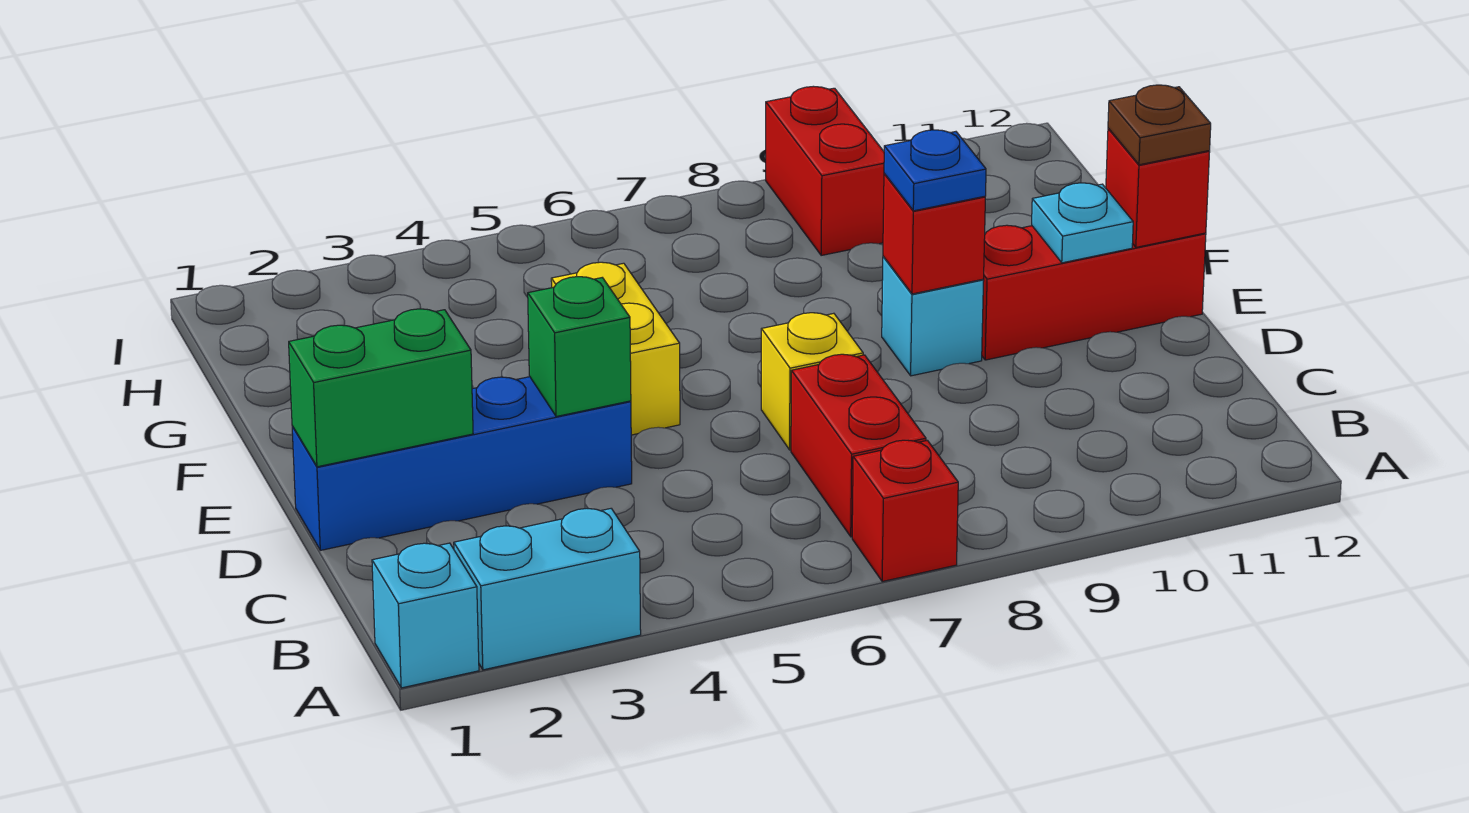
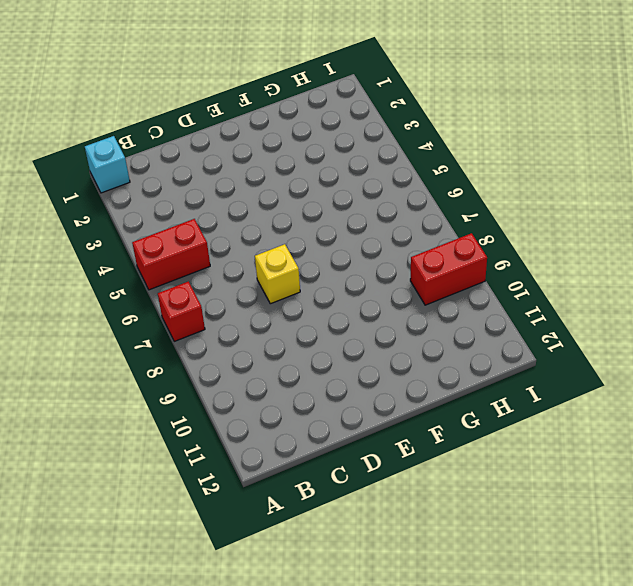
red brick A5:B5 level 1 -> red brick B7:C7 level 1
none -> cyan brick A2:A3 level 1
none -> blue brick D1:D4 level 1
none -> yellow brick E5:F5 level 1

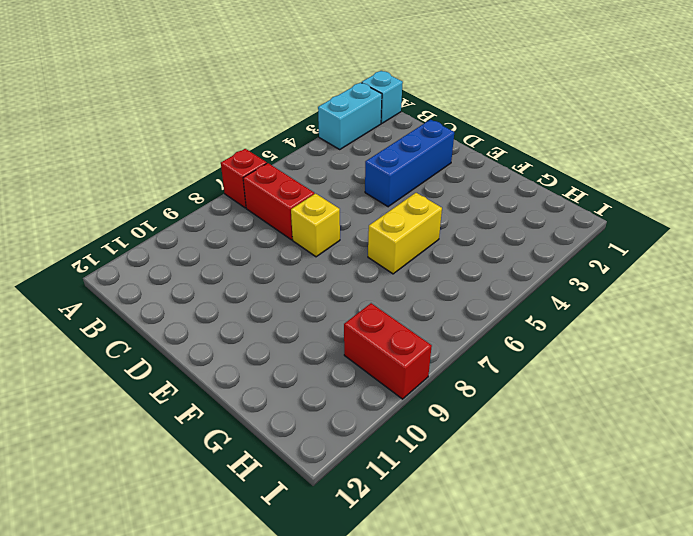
blue brick D2:D4 level 1 -> blue brick D1:D4 level 1
yellow brick F5:F6 level 1 -> yellow brick E5:F5 level 1
none -> cyan brick E9 level 1
none -> red brick E10:E12 level 1
none -> green brick D1:D2 level 2

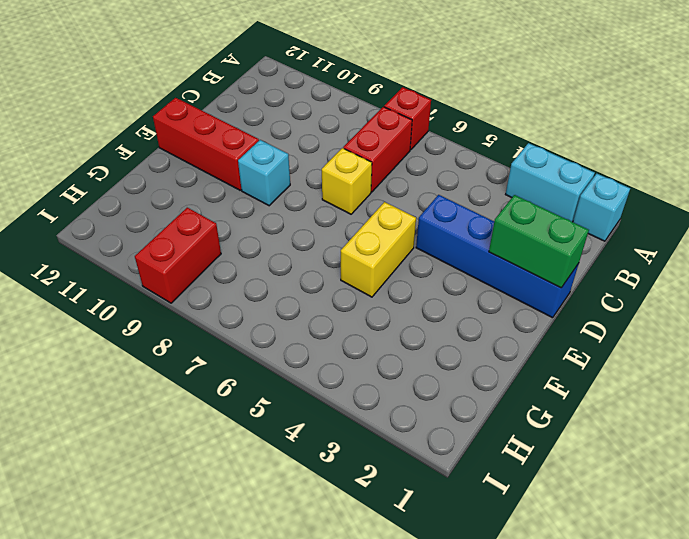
none -> green brick D4 level 2
none -> red brick E9 level 2
none -> cyan plate E11 level 2

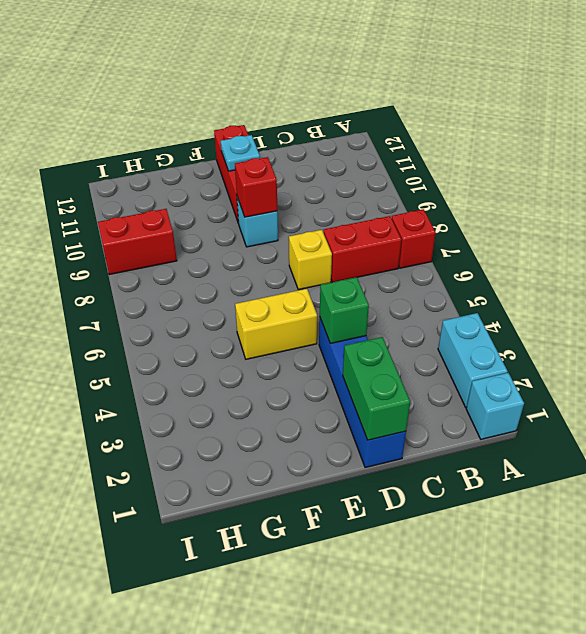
none -> red brick E12 level 2
none -> blue plate E9 level 3
none -> brown plate E12 level 3

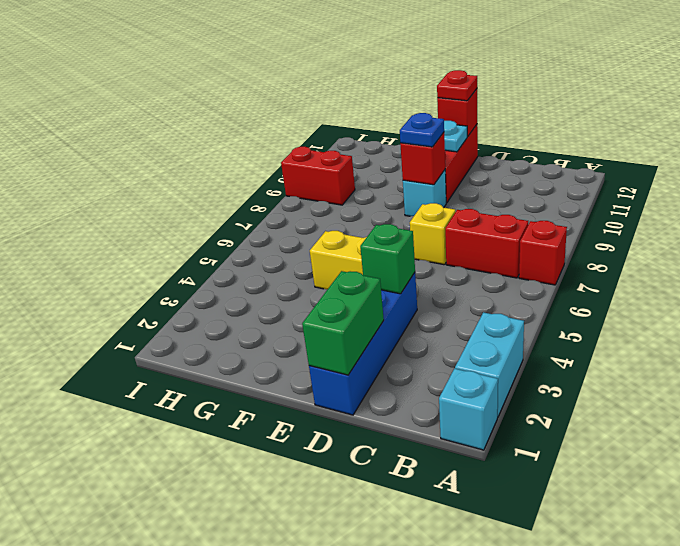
red plate E12 level 3 -> brown plate E12 level 3

